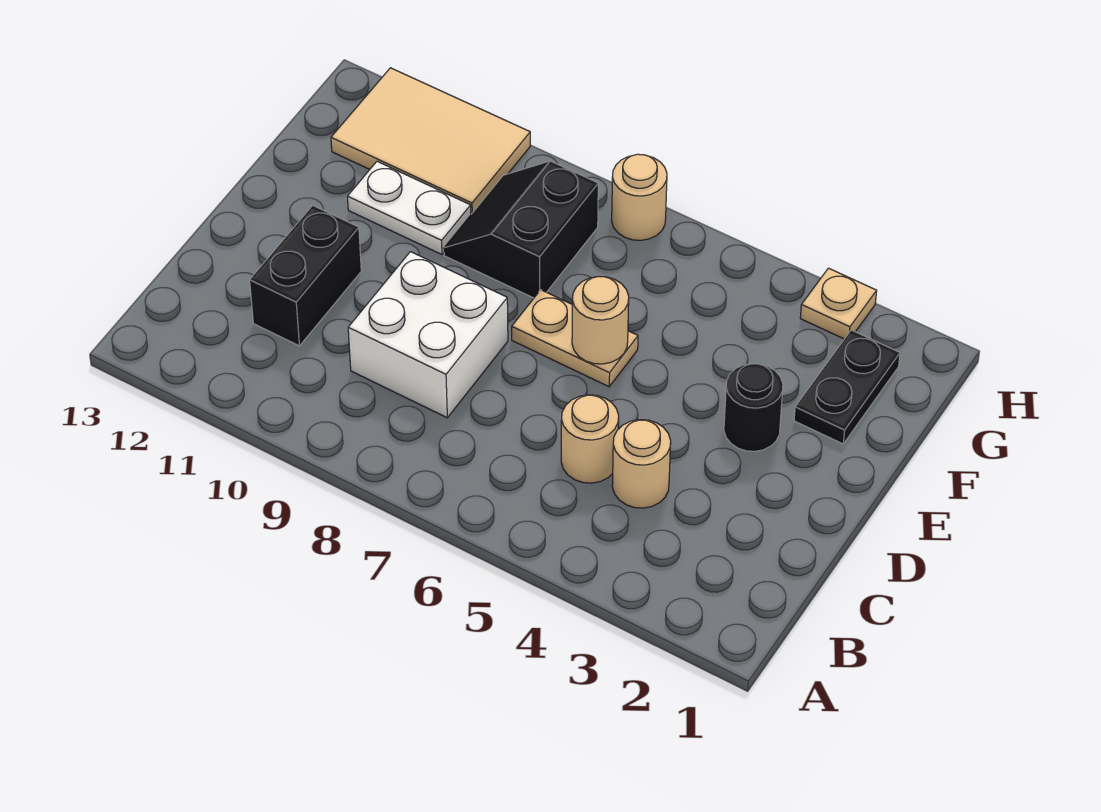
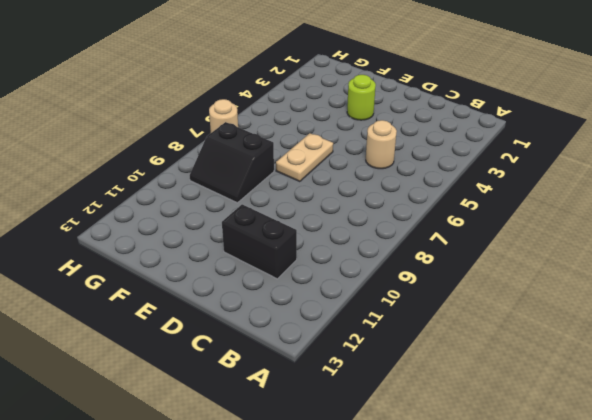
lime round brick E3 level 1 -> black round brick E3 level 1
none -> tan round brick C4 level 1
none -> white brick C8:D9 level 1
none -> black plate F2:G2 level 1

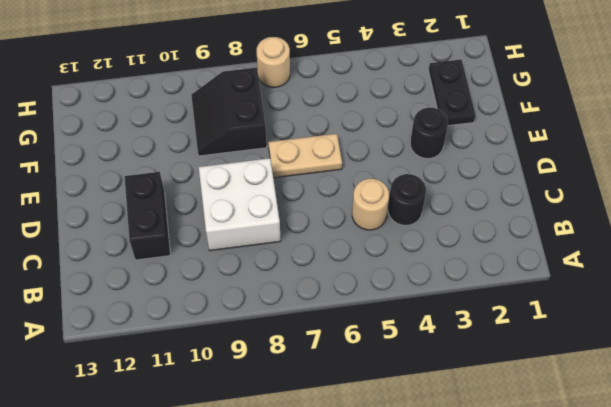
black round brick C4 level 1 -> tan round brick C4 level 1
none -> white plate F10:F11 level 1
none -> tan tile G10:H12 level 1
none -> tan plate H3 level 1

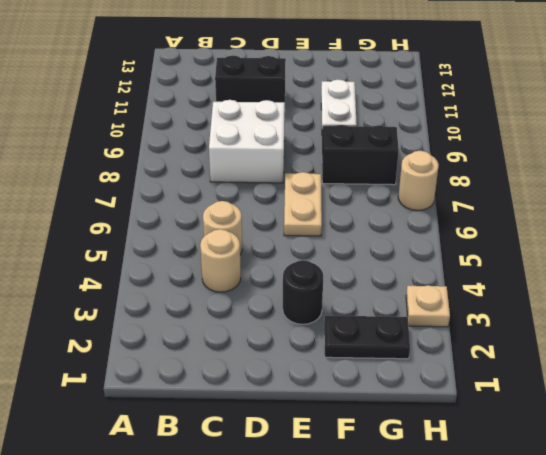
none -> tan tile G10:H12 level 1
none -> tan round brick E6 level 2

